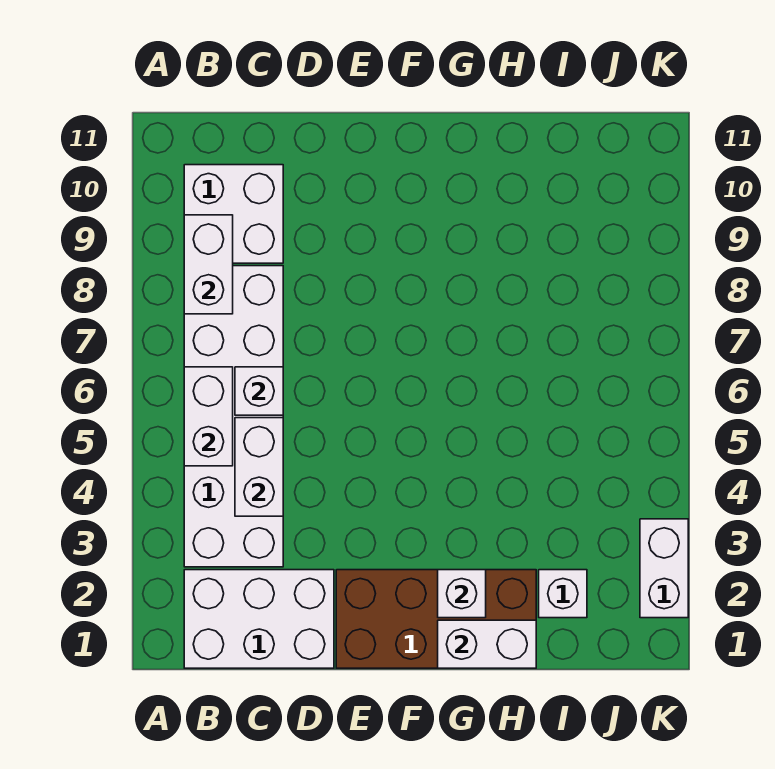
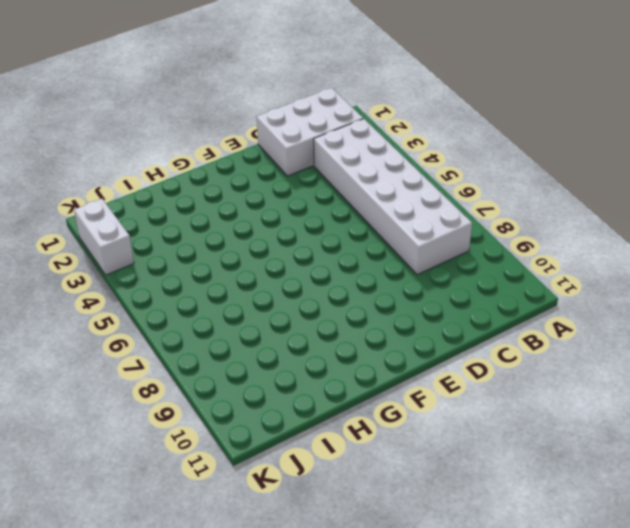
none -> white brick B9:C10 level 1
none -> brown brick E1:H2 level 1
none -> white brick I2 level 1

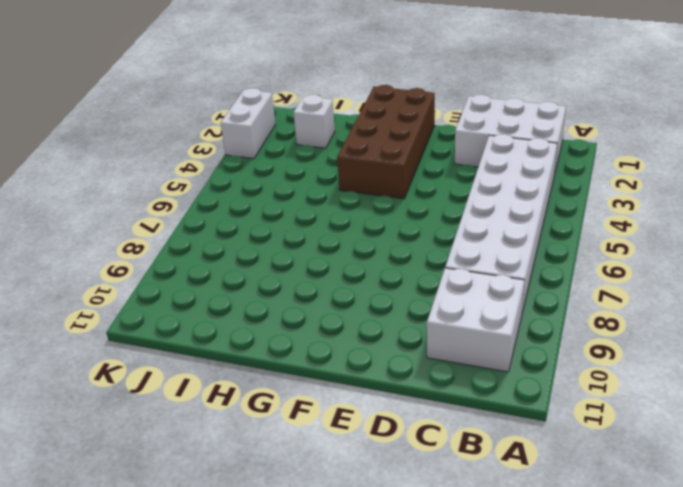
brown brick F1:G4 level 1 -> brown brick E1:H2 level 1
none -> white brick B5:B6 level 2
none -> white brick B8:B9 level 2
none -> white brick C4:C5 level 2

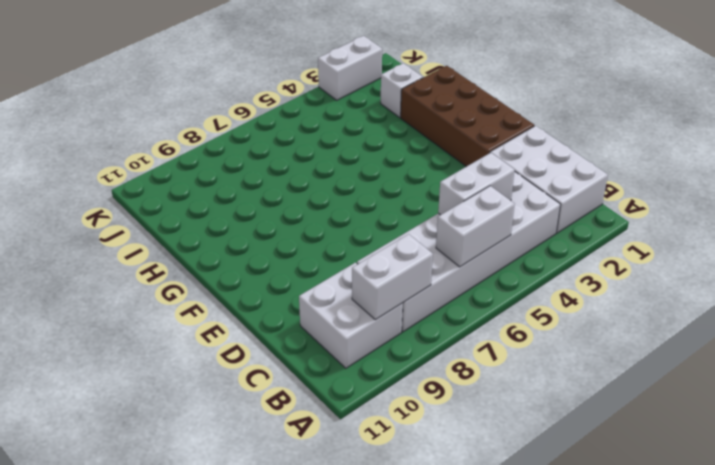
none -> white brick C6 level 2
none -> white brick G1:H1 level 2
none -> white brick G2 level 2

